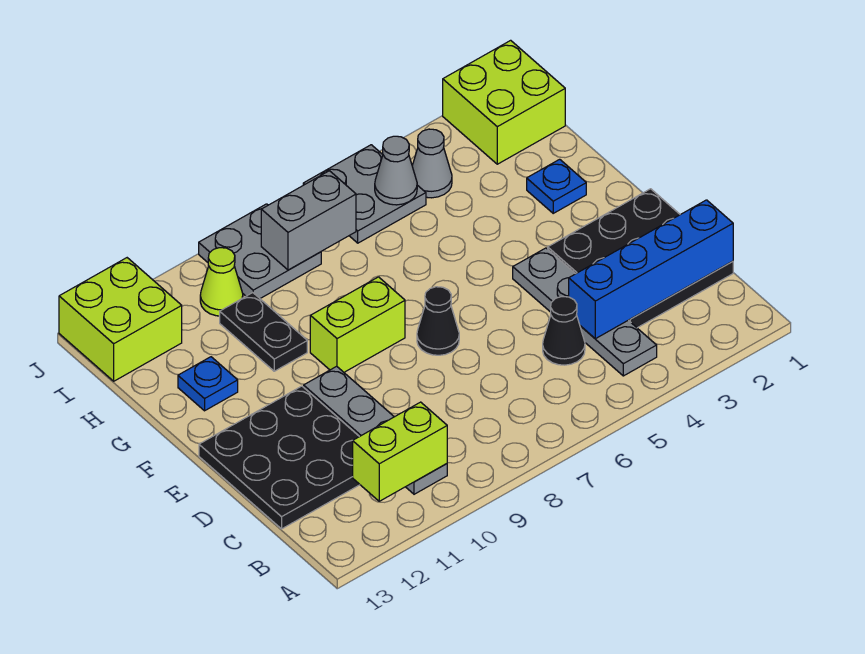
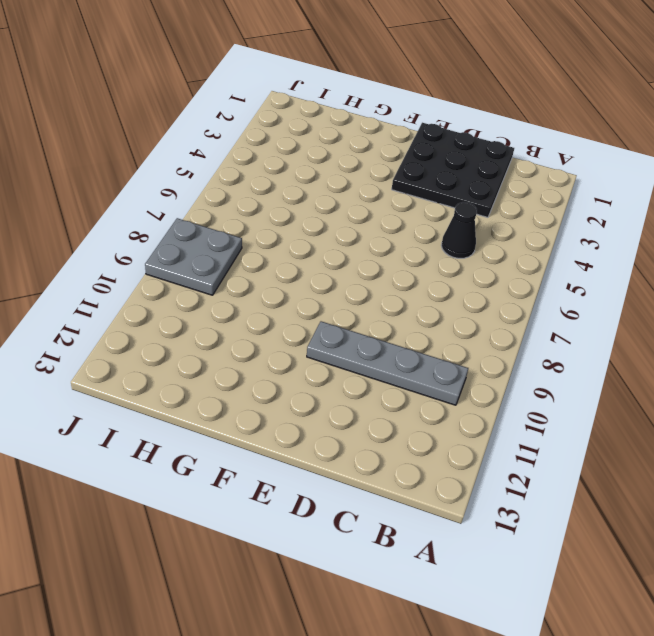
none -> grey plate B4:E4 level 1
none -> black plate C11:E13 level 1
none -> black cone E7 level 1

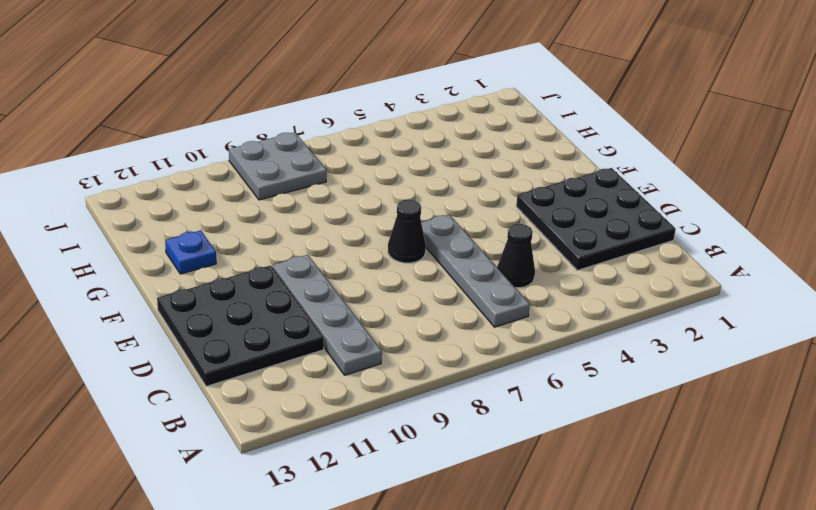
grey plate B6:E6 level 1 -> grey plate B4:E4 level 1
none -> lime brick F8:F9 level 1
none -> blue plate G2 level 1
none -> black plate G10:H10 level 1

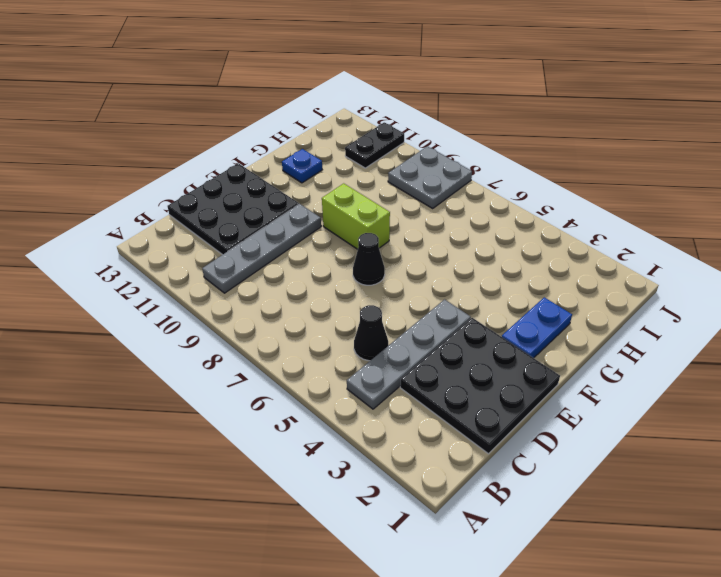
blue plate F2:G2 level 1 -> blue plate G2 level 1
black plate I11:J11 level 1 -> black plate G10:H10 level 1
none -> lime brick I1:J2 level 1
none -> grey cone I4 level 1
none -> grey plate I5:J6 level 1

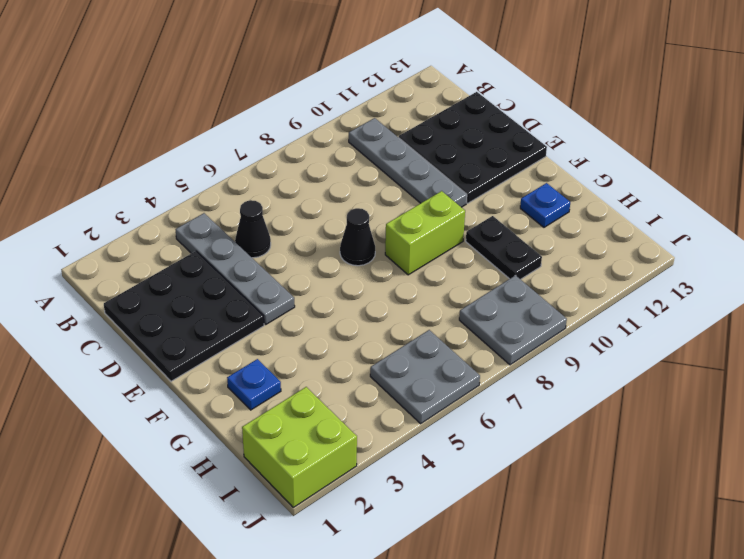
none -> grey cone I4 level 1
none -> lime cone I10 level 1
none -> lime brick I12:J13 level 1

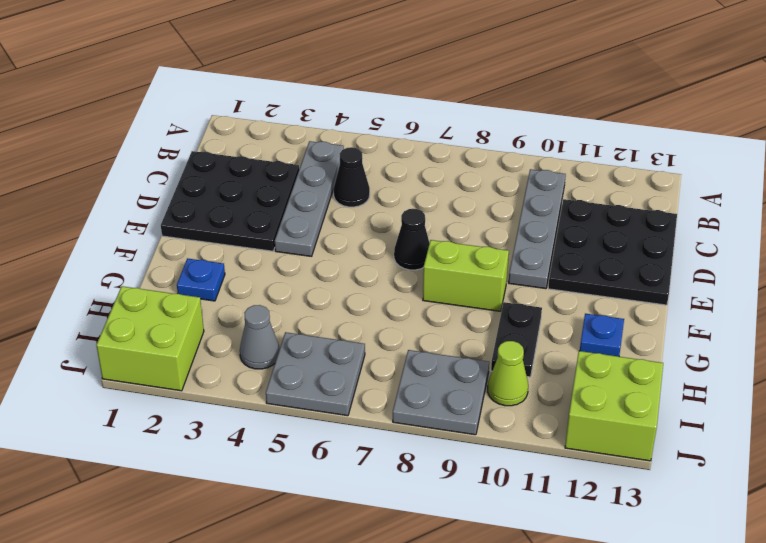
none -> lime brick B10:B11 level 2
none -> blue brick C1:C4 level 2
none -> grey cone I5 level 2

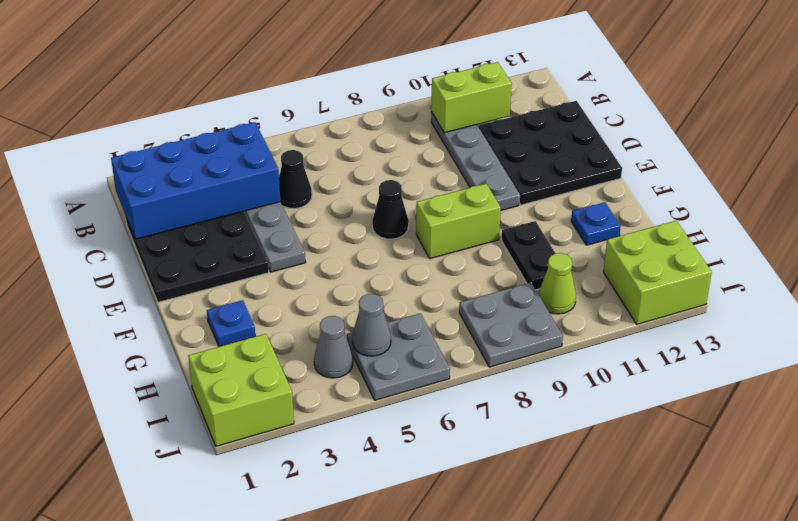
blue brick B1:C4 level 2 -> blue brick C1:C4 level 2
none -> grey brick I7:I8 level 2

